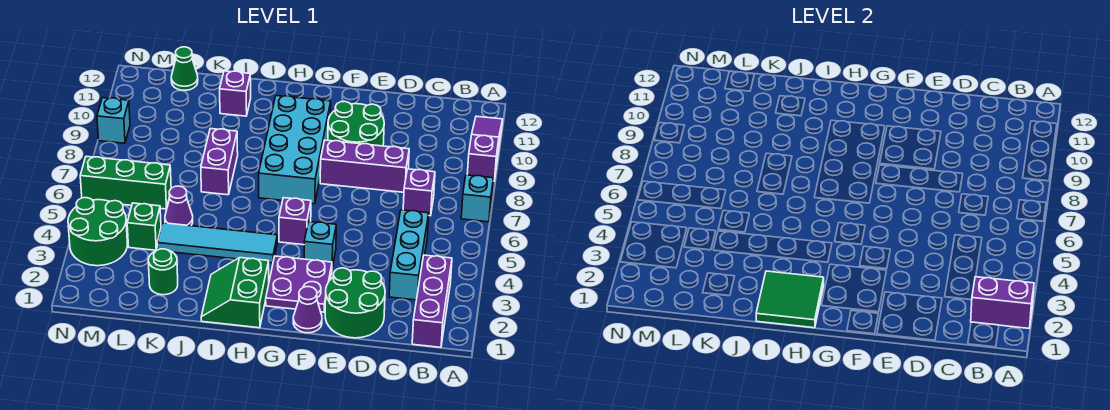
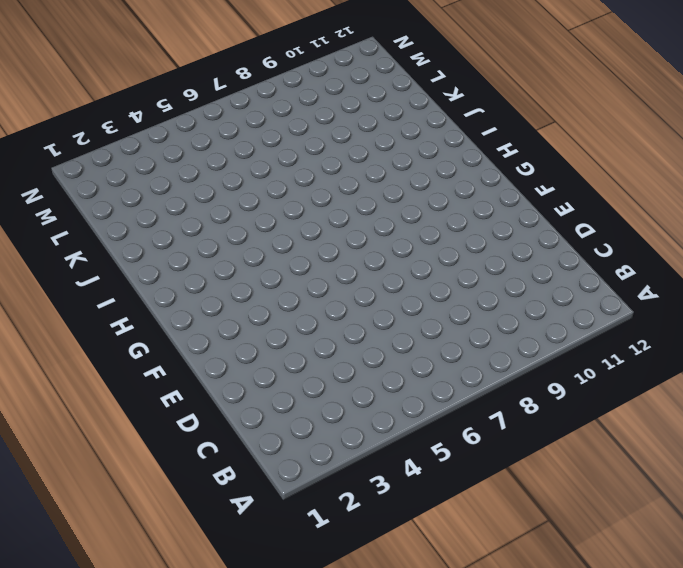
none -> cyan brick A7 level 1
none -> purple slope A9:A11 level 1 top 9
none -> purple brick B1:B3 level 1

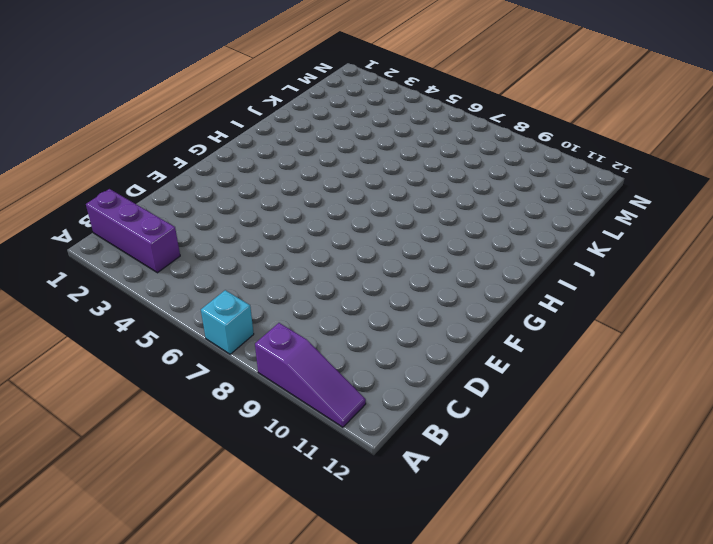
none -> cyan brick C3:C5 level 1
none -> purple brick C7 level 1
none -> green round brick D1:E2 level 1

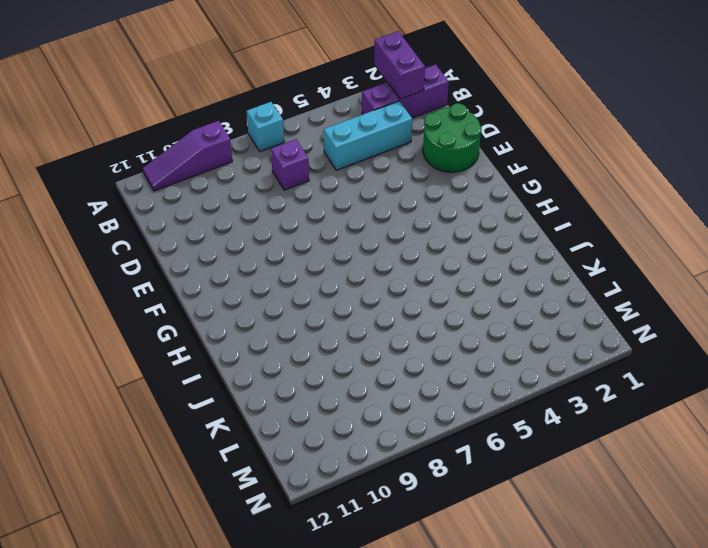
none -> purple brick D8:F8 level 1
none -> green round brick E9:F10 level 1
none -> purple cone F1 level 1

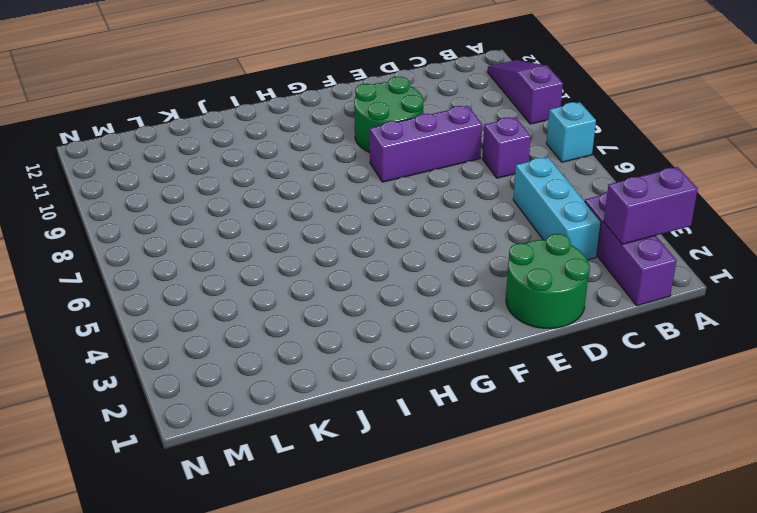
none -> purple cone F1 level 1
none -> purple plate F2:G3 level 1
none -> cyan brick F4 level 1

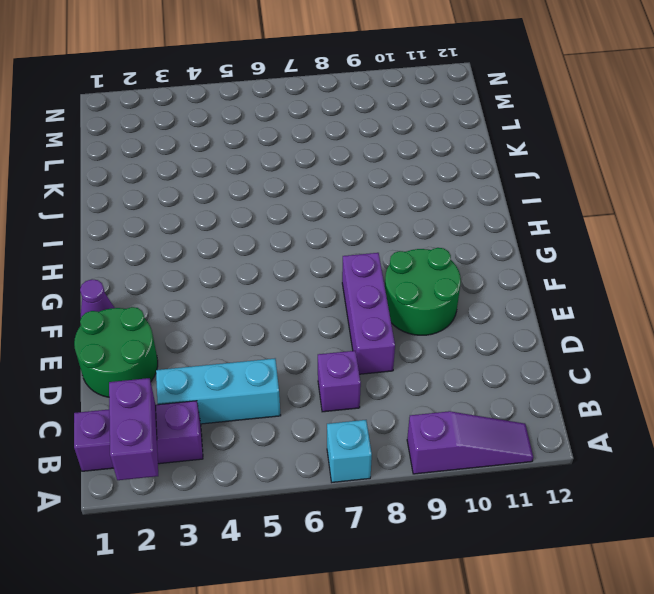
none -> purple plate F2:G3 level 1
none -> cyan brick F4 level 1
none -> purple brick G5 level 1

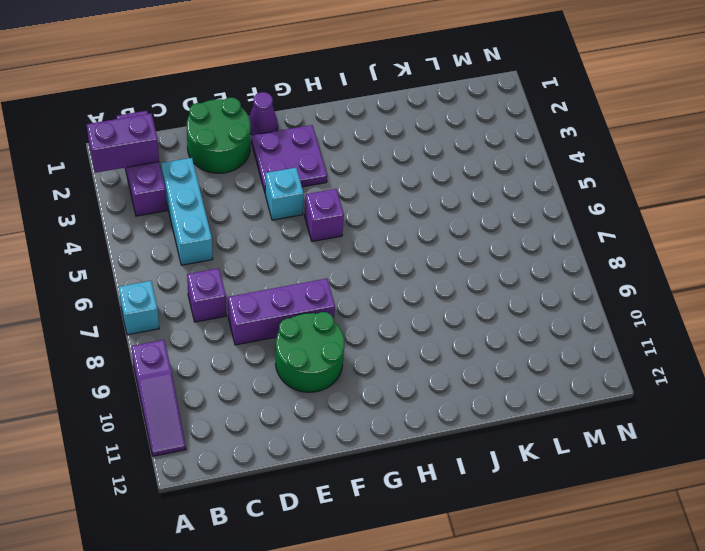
none -> cyan brick G7:H10 level 1
none -> green slope H1:I2 level 1 top H
none -> cyan tile H4:K4 level 1

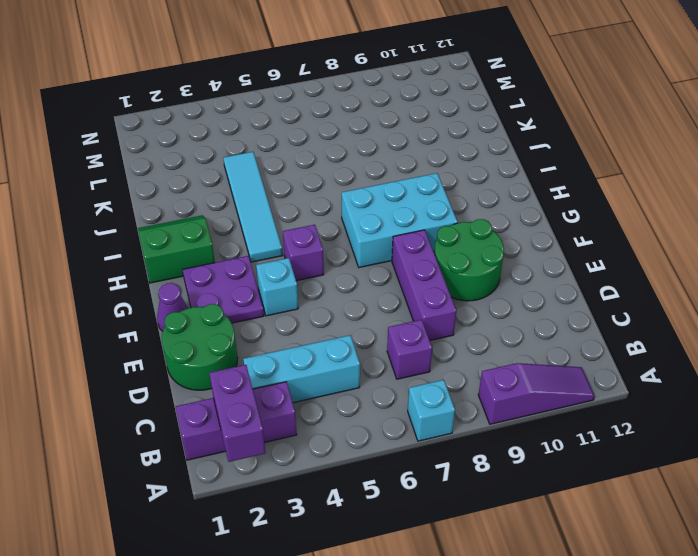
cyan brick G7:H9 level 1 -> cyan brick G7:H10 level 1
none -> purple brick J7:J8 level 1
none -> purple brick J11 level 1
none -> green round brick K2 level 1

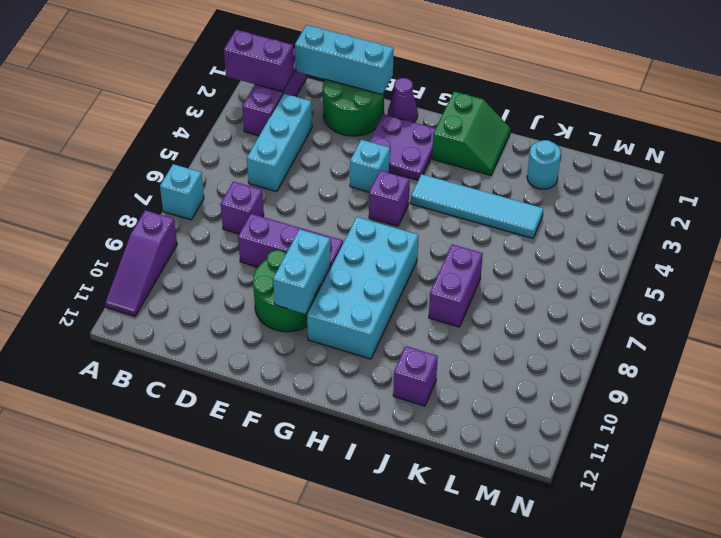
cyan brick C1:E1 level 2 -> none
cyan brick F9:F10 level 2 -> none
cyan round brick K2 level 1 -> green round brick K2 level 1
none -> purple cone K5 level 1
none -> green brick L4 level 1
none -> green brick L6:N6 level 1

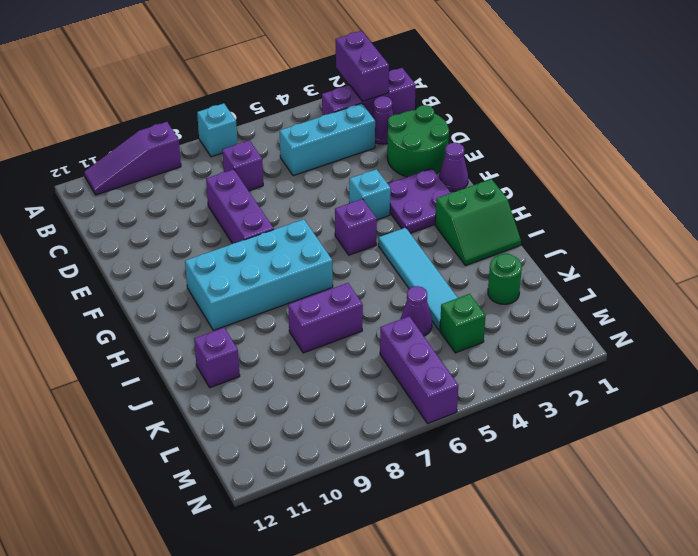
purple cone C2 level 1 -> none
purple brick L6:N6 level 1 -> green brick L6:N6 level 1
none -> green round brick E9:F10 level 1
none -> green cone L12 level 1
none -> green round brick M3:N4 level 1

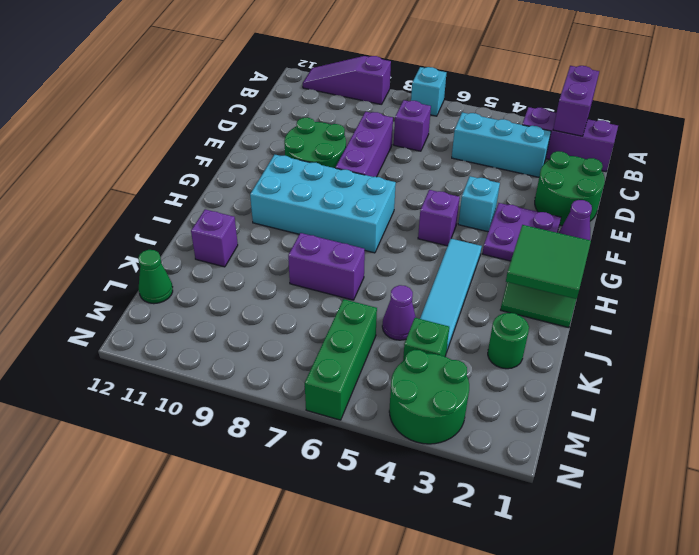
none -> cyan brick N9 level 1

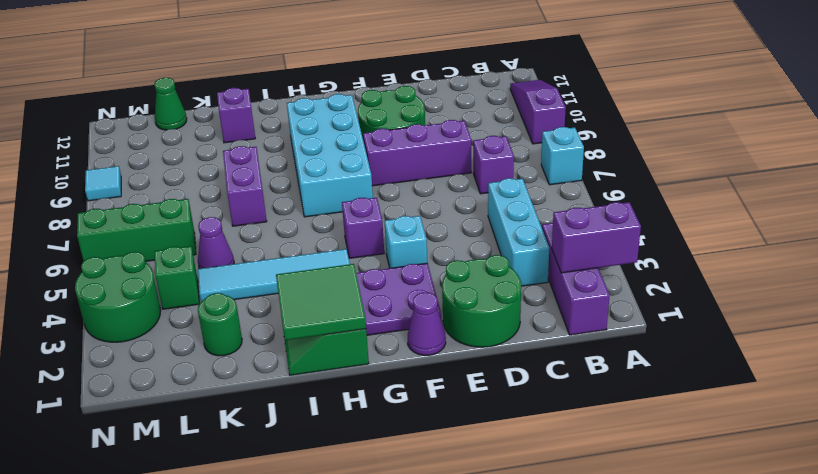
cyan tile N9 level 1 -> cyan brick N9 level 1

